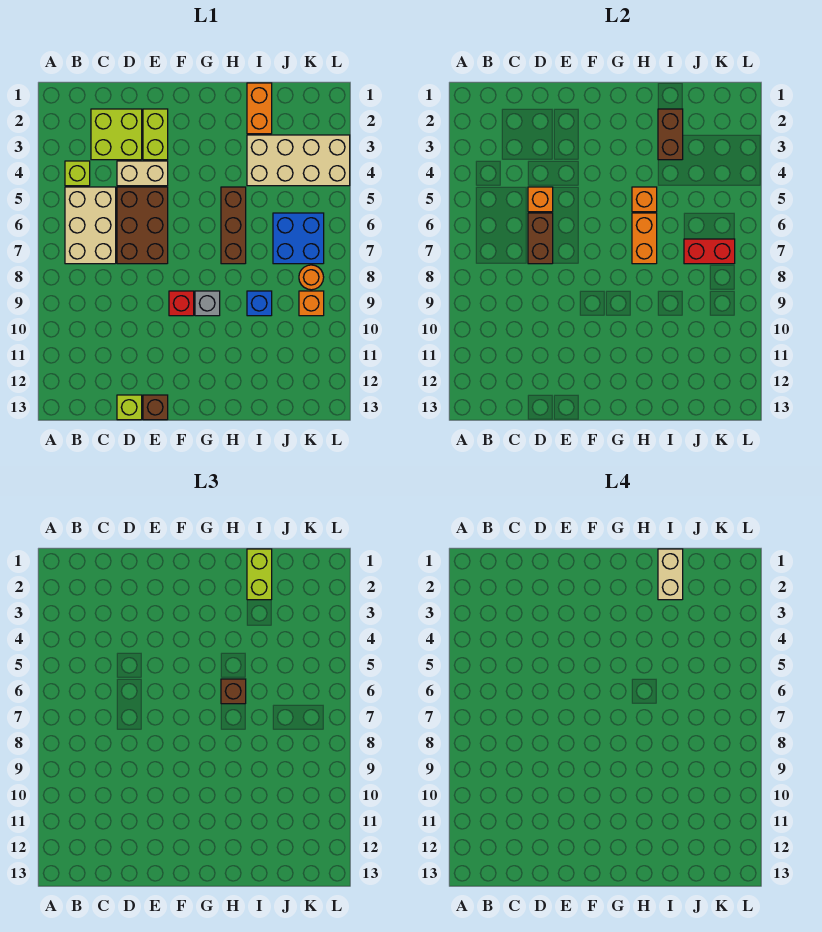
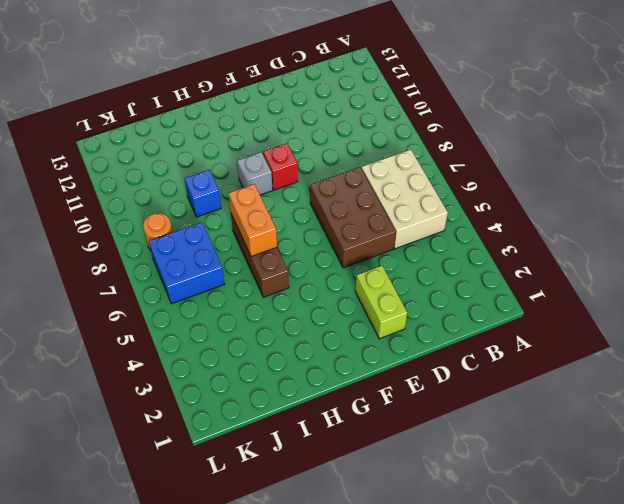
none -> lime brick B4 level 1
none -> lime brick C2:D3 level 1
none -> tan brick D4:E4 level 1

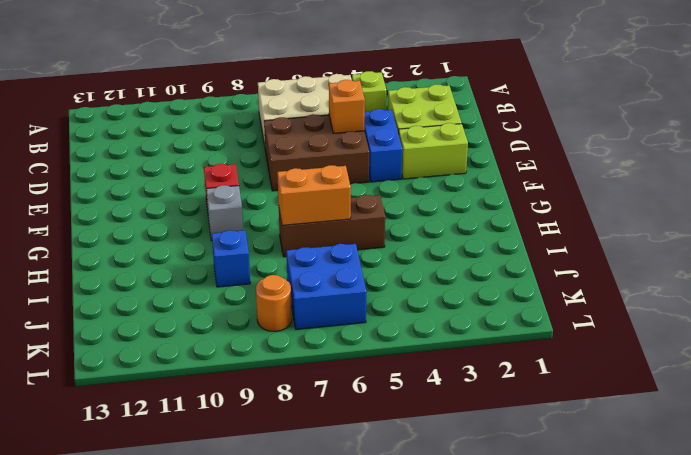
blue brick D4:E4 level 1 -> tan brick D4:E4 level 1
none -> lime brick D13 level 1
none -> brown brick E13 level 1
none -> orange brick I1:I2 level 1

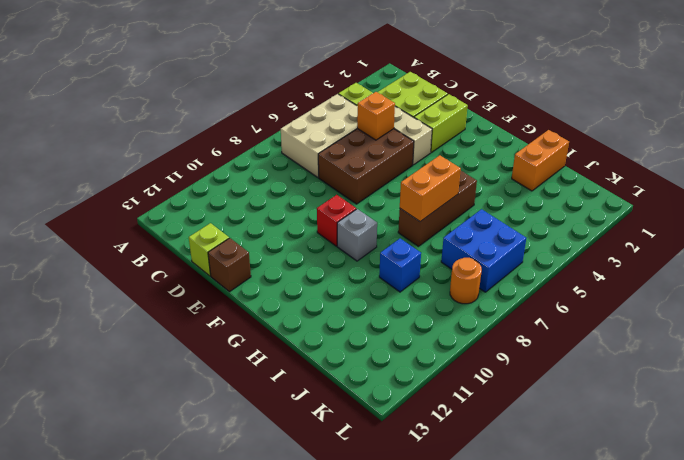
none -> tan brick I3:L4 level 1
none -> orange brick K9 level 1
none -> brown brick D6:D7 level 2

